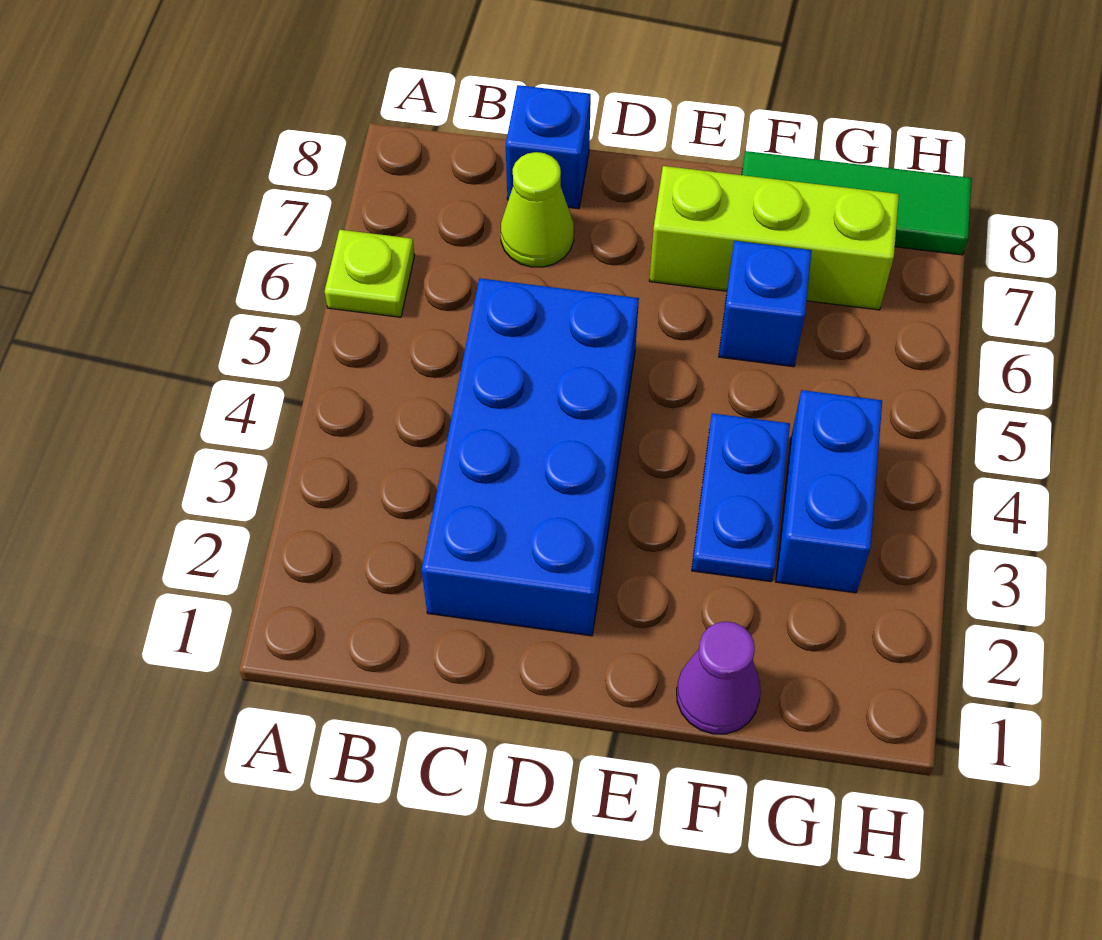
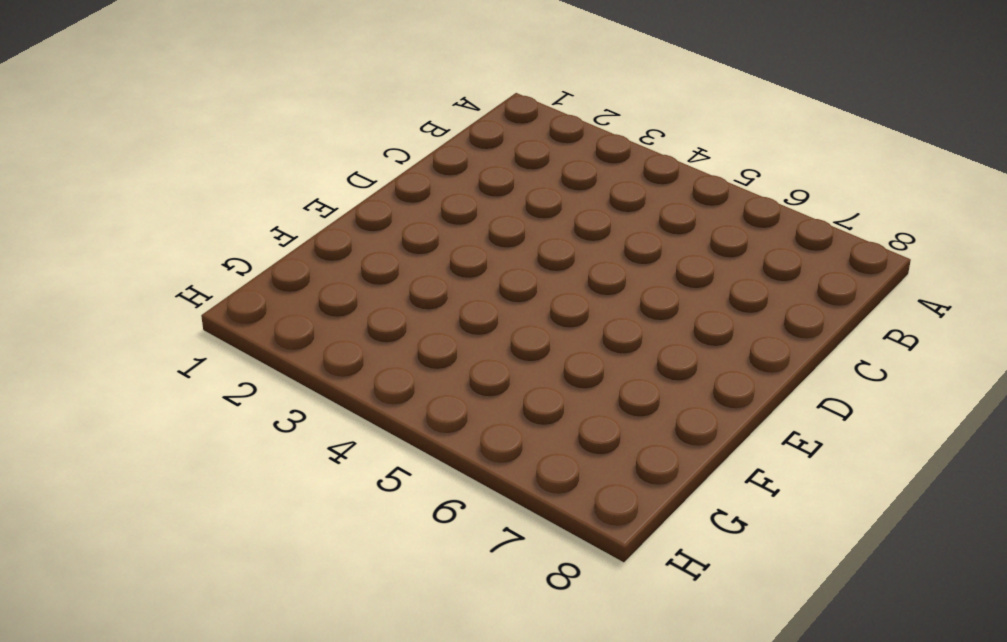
none -> lime plate A6 level 1
none -> blue brick C2:D5 level 1

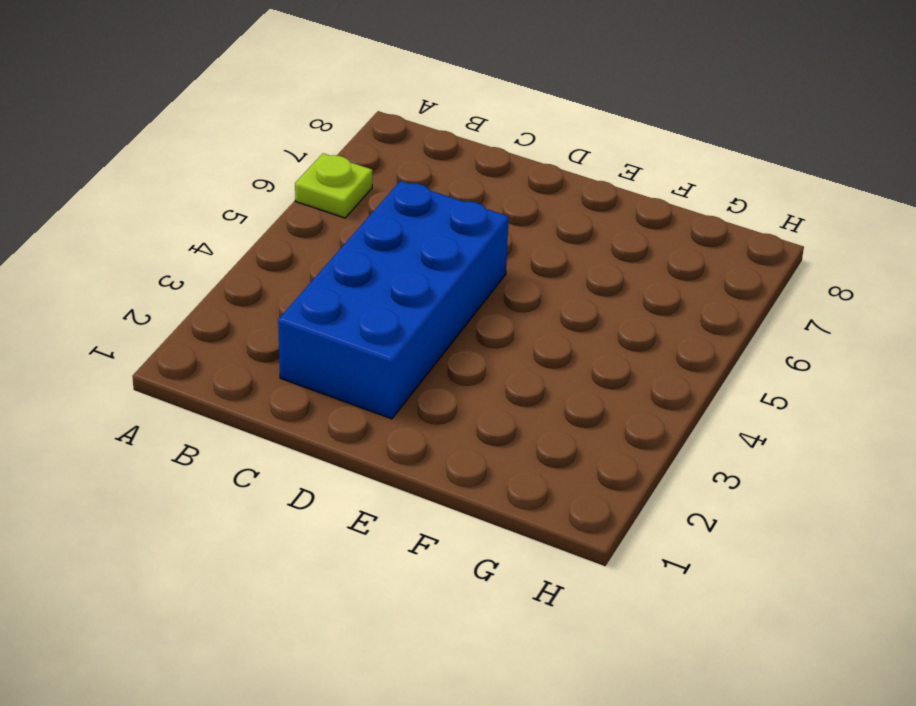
none -> lime cone C7 level 1
none -> blue brick C8 level 1

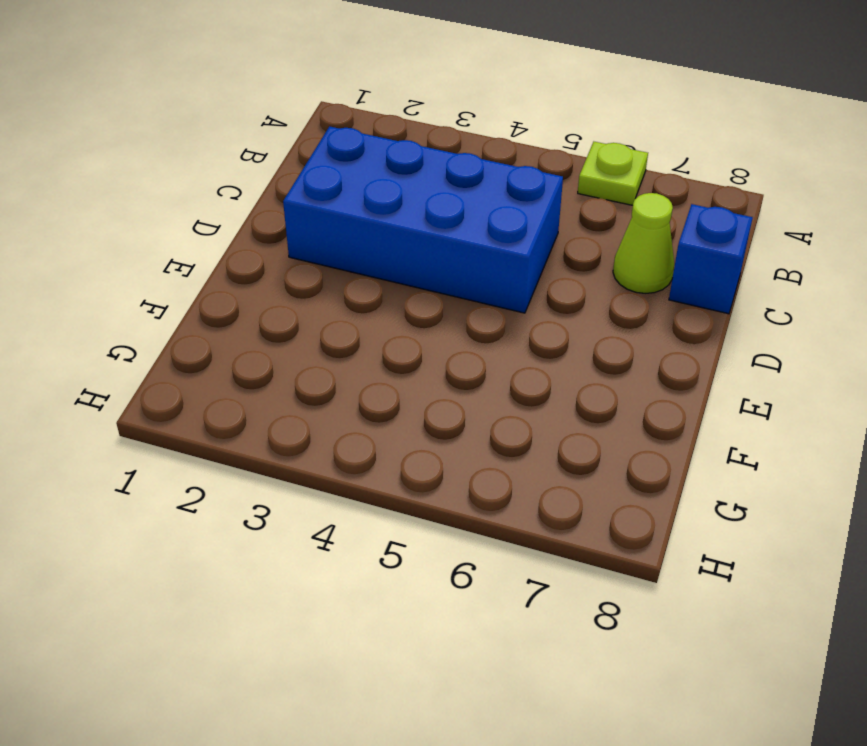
none -> lime brick E7:G7 level 1
none -> purple cone F1 level 1

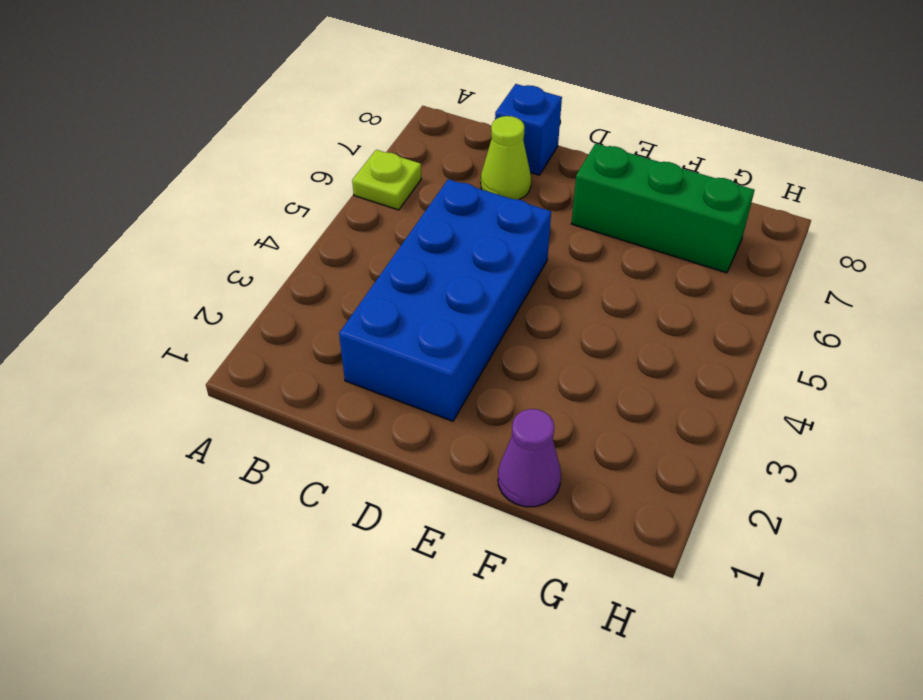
green brick E7:G7 level 1 -> lime brick E7:G7 level 1
none -> blue plate F3:F4 level 1
none -> blue brick F6 level 1

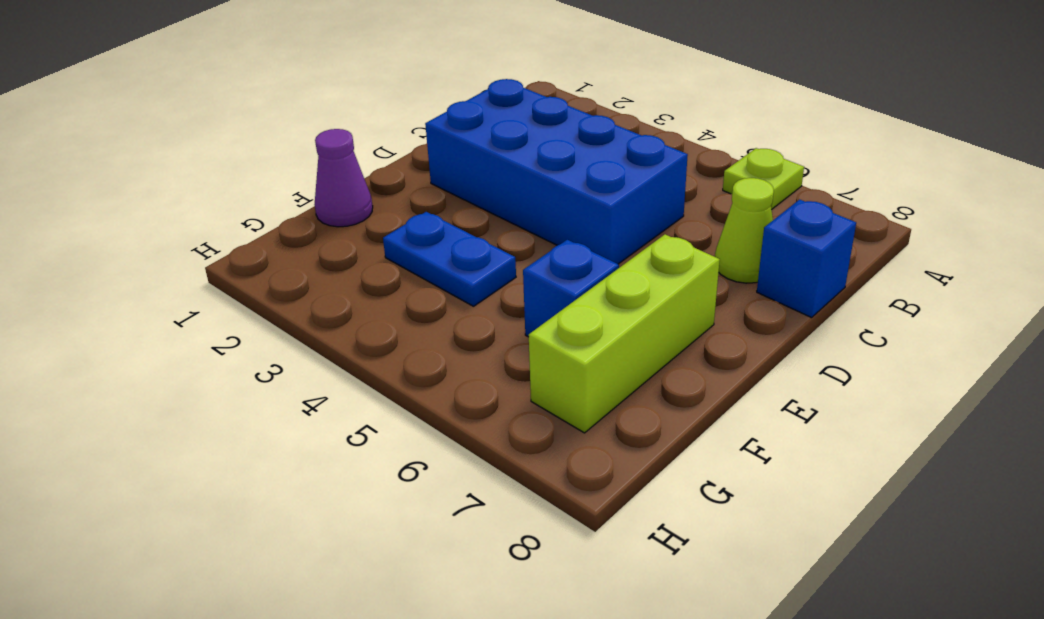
none -> green tile F8:H8 level 1
none -> blue brick G3:G4 level 1

